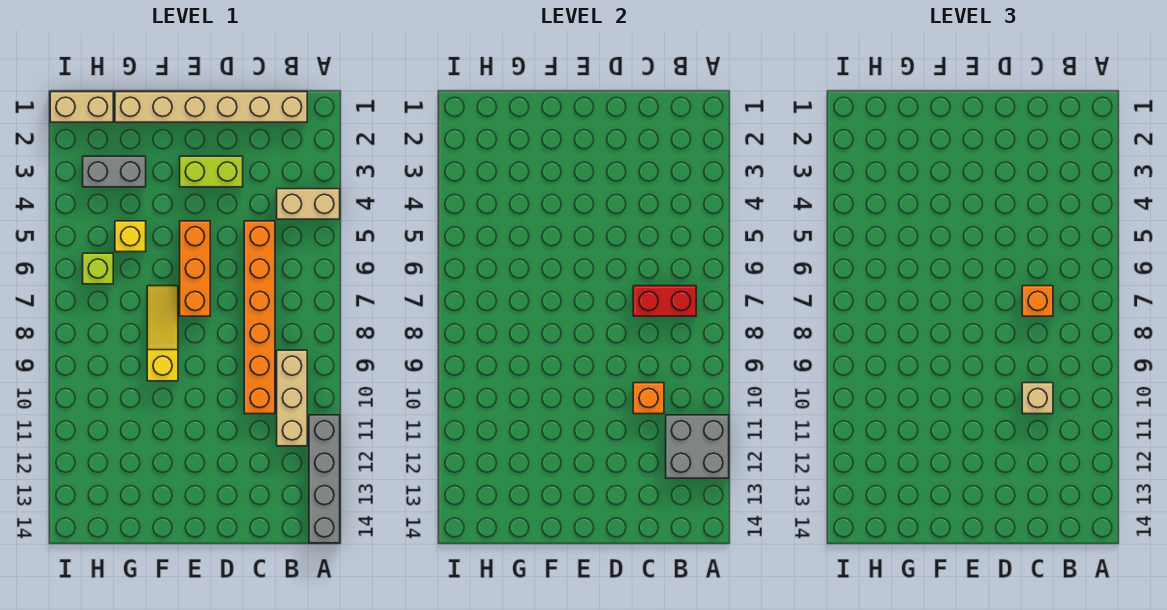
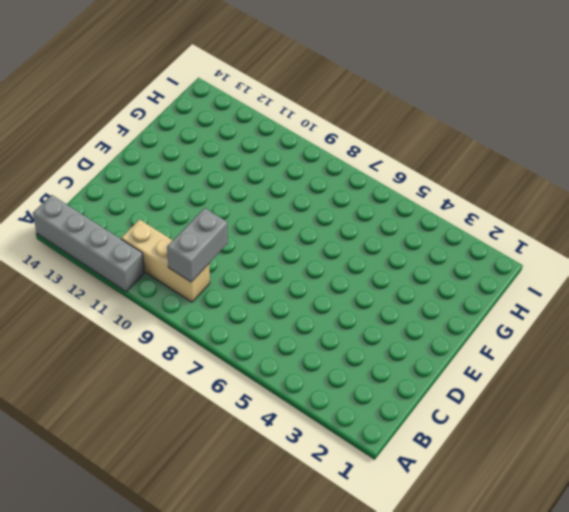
grey brick B9:C9 level 2 -> grey brick G3:H3 level 1
none -> tan brick A4:B4 level 1
none -> tan brick B1:G1 level 1
none -> orange brick C5:C10 level 1

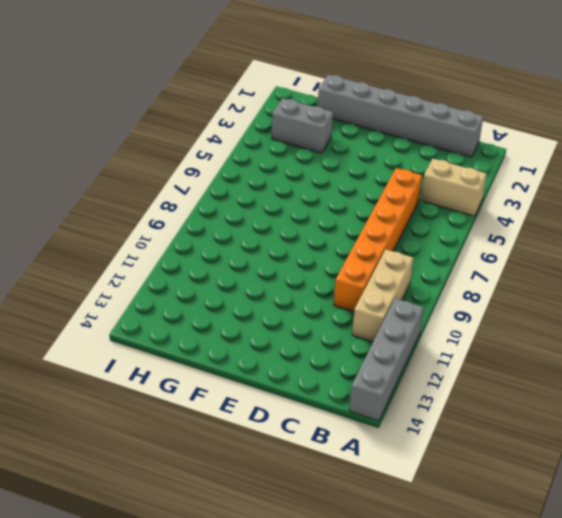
grey brick B1:G1 level 1 -> tan brick B1:G1 level 1
none -> lime brick D3:E3 level 1
none -> orange brick E5:E7 level 1
none -> yellow slope F7:F9 level 1 top 9

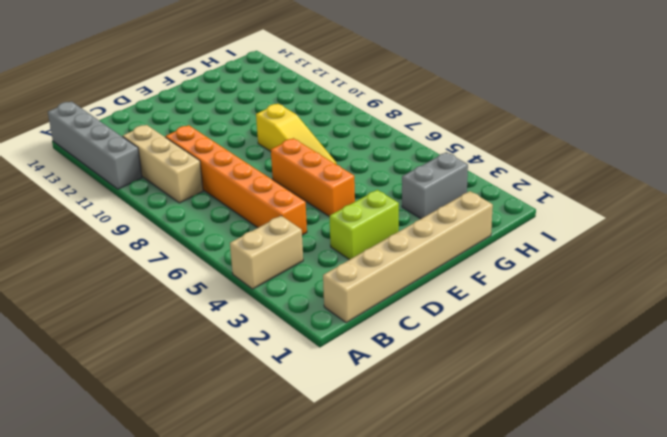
none -> yellow brick G5 level 1
none -> tan brick H1:I1 level 1
none -> lime brick H6 level 1

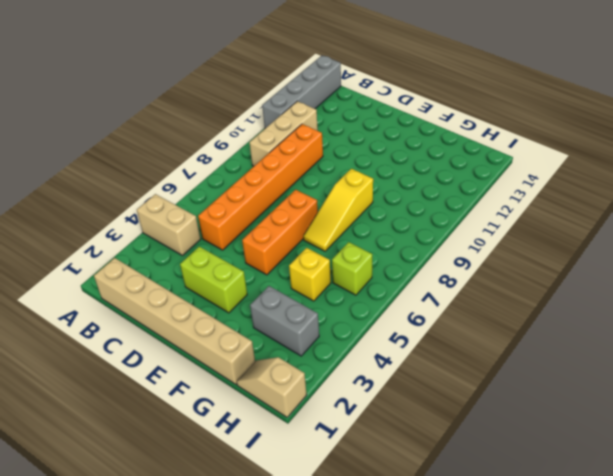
tan slope H1:I1 level 1 top I -> tan brick H1:I1 level 1
none -> grey brick A11:B12 level 2
none -> red brick B7:C7 level 2
none -> orange brick C10 level 2

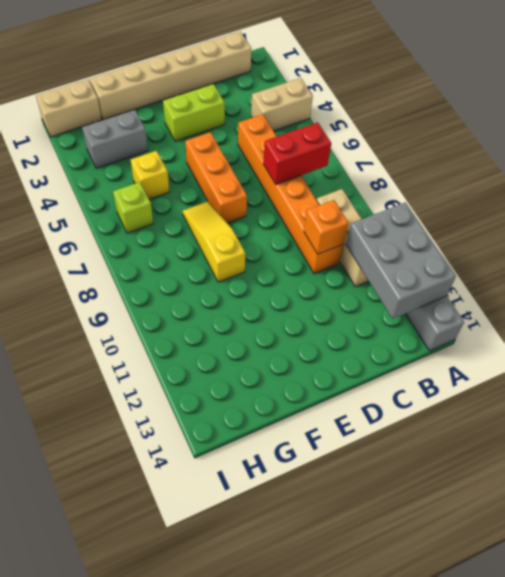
grey brick A11:B13 level 2 -> grey brick A11:B12 level 2
none -> orange brick C7 level 3
none -> tan brick C10 level 3

